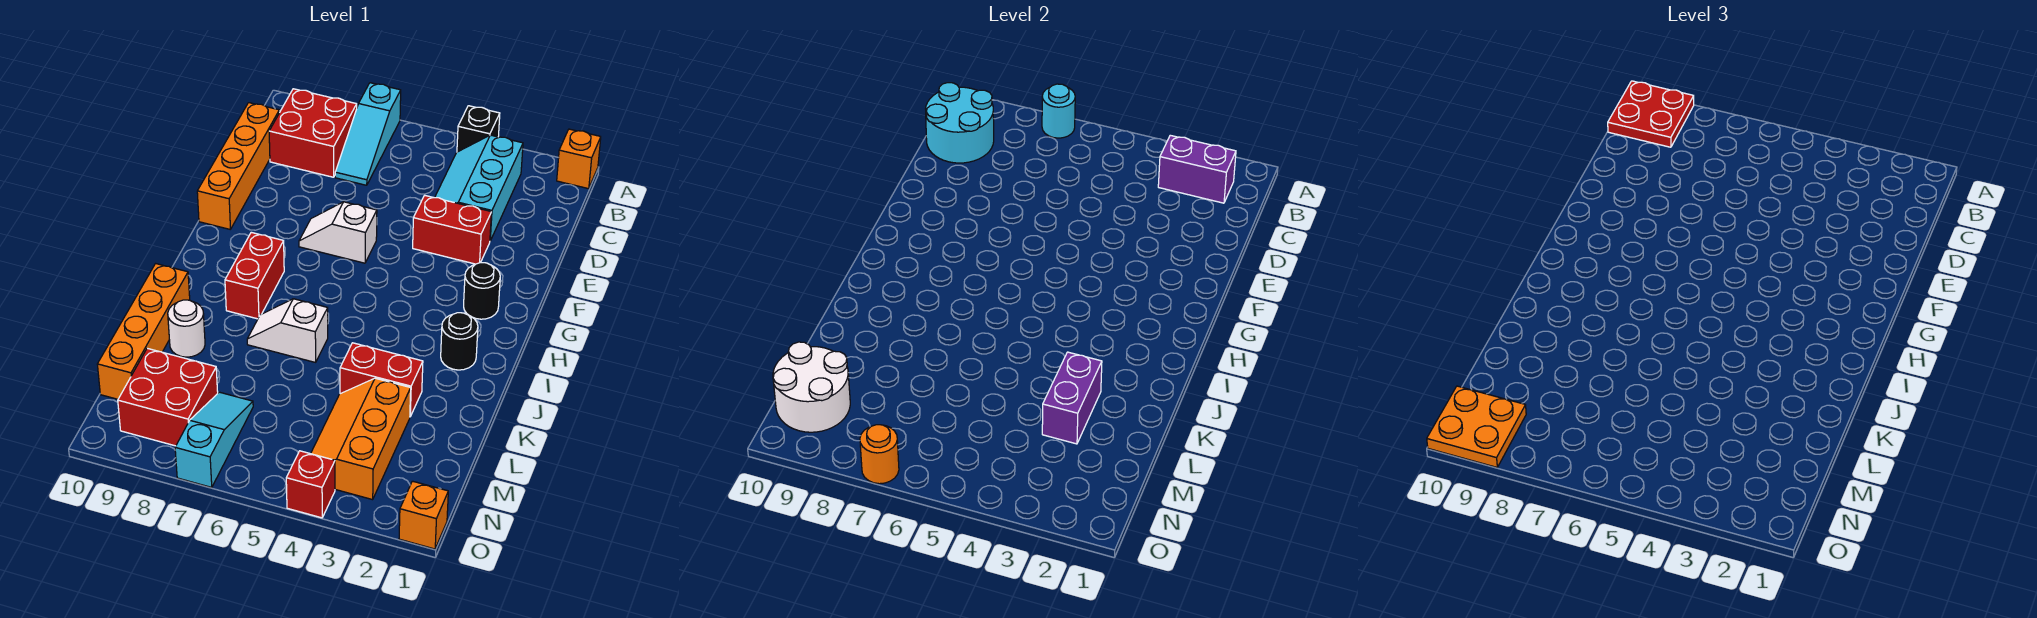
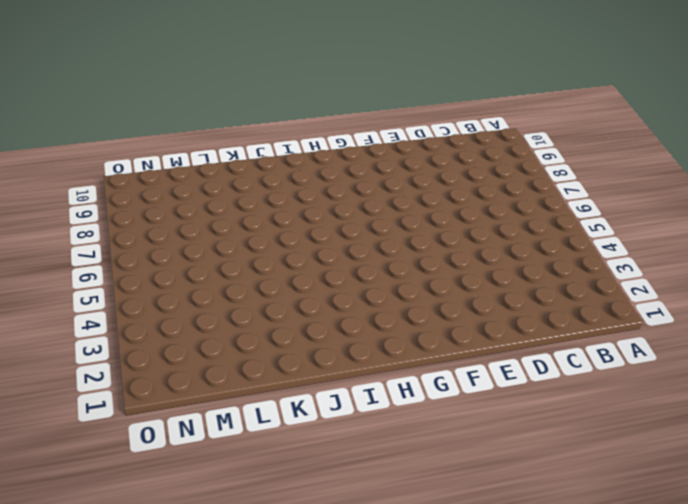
none -> orange brick A1 level 1
none -> black brick A4 level 1
none -> cyan slope A7:C7 level 1 top A

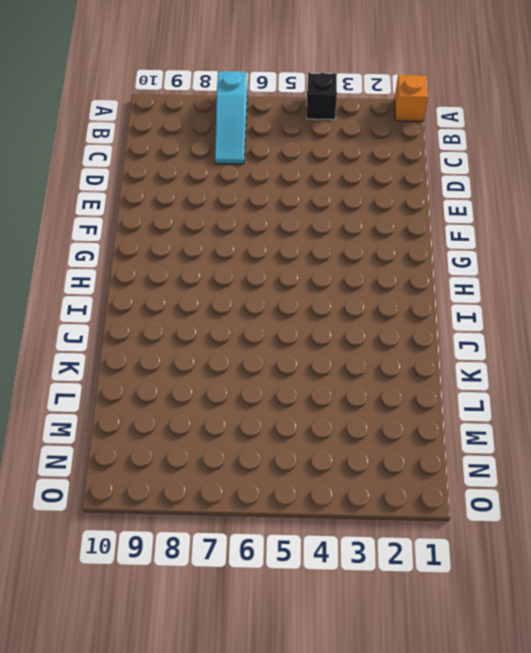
none -> cyan slope B3:D4 level 1 top 3
none -> red brick B8:C9 level 1
none -> orange brick C10:F10 level 1

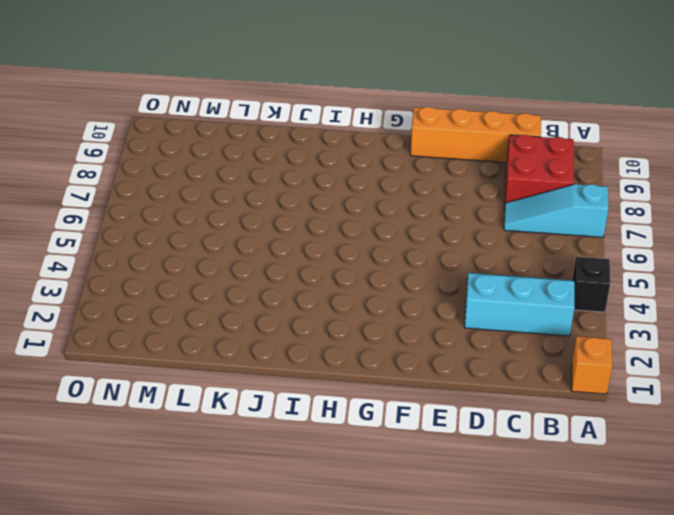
none -> red brick E3:E4 level 1
none -> white slope F6:F7 level 1 top 6
none -> black round brick G2 level 1

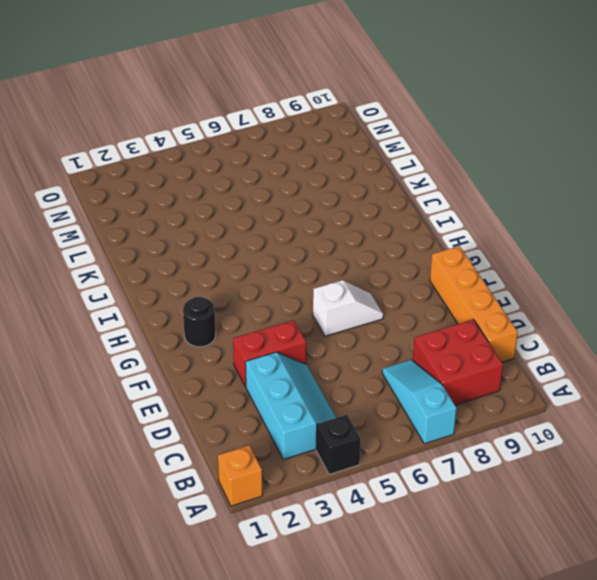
none -> red brick H8:I8 level 1
none -> black round brick I2 level 1
none -> white slope J6:J7 level 1 top 6

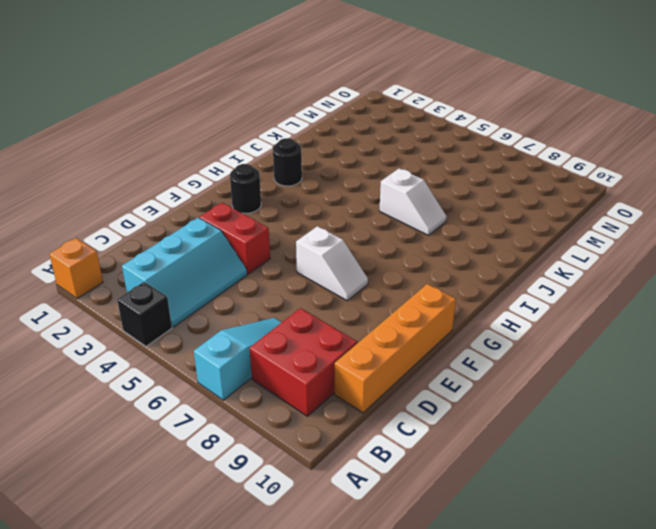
none -> red brick H8:I8 level 1
none -> orange brick J10:M10 level 1
none -> red brick K3:K4 level 1

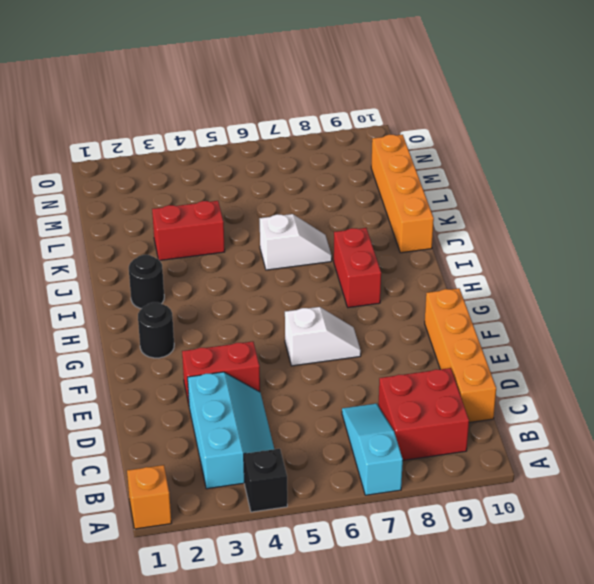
none -> white round brick K9 level 1
none -> orange slope L3:N4 level 1 top 3
none -> cyan slope M7:O7 level 1 top O

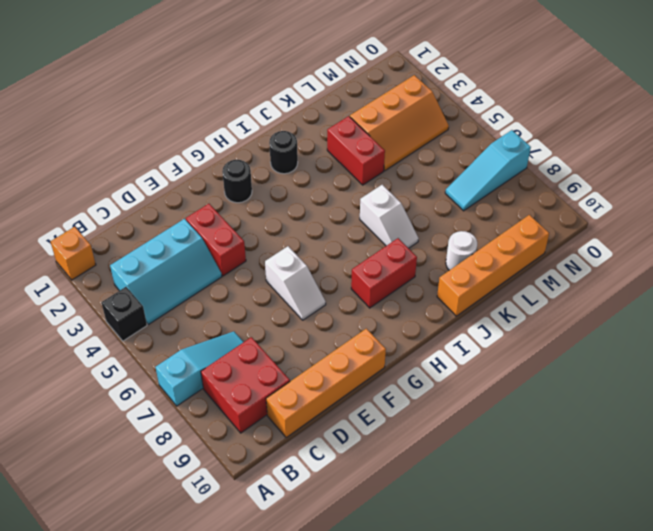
none -> red brick M8:N9 level 1
none -> orange brick O1 level 1
none -> red brick O4 level 1

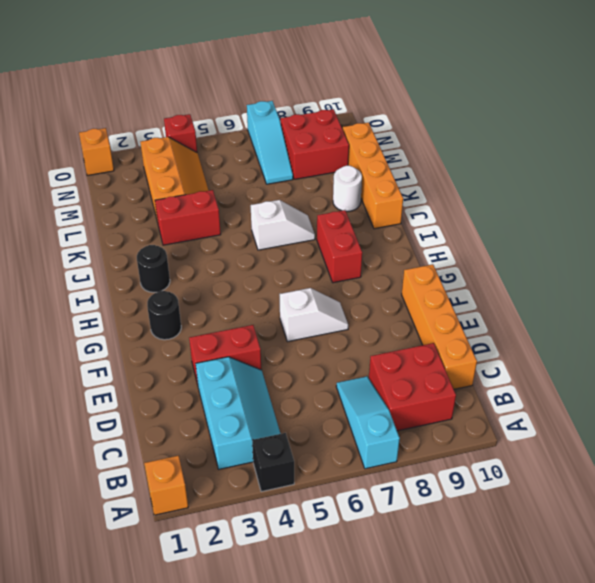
none -> cyan round brick A7 level 2
none -> purple brick B2:B3 level 2
none -> cyan round brick B9:C10 level 2

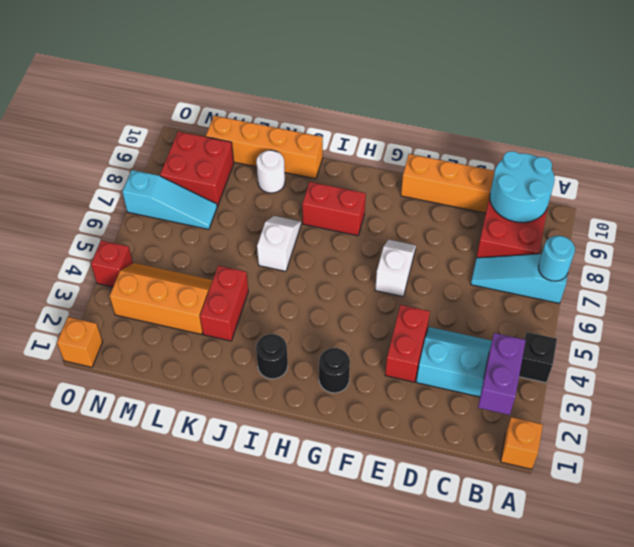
none -> purple brick K3:L3 level 2
none -> white round brick M9:N10 level 2
none -> orange round brick O7 level 2

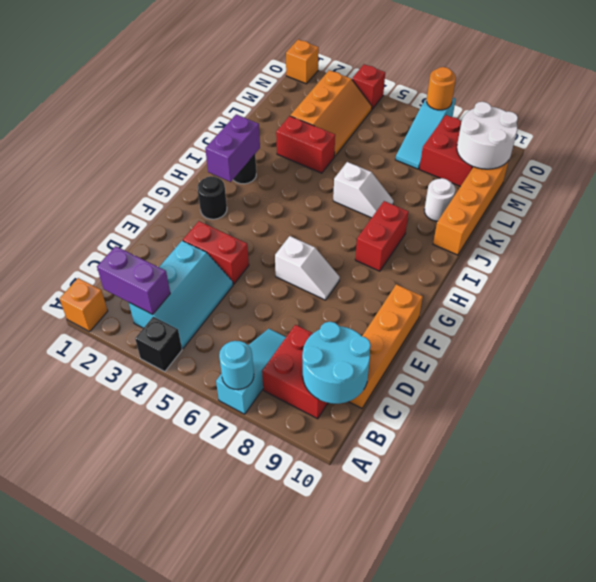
purple brick H2:I2 level 2 -> purple brick K3:L3 level 2
none -> red plate A9:B10 level 3
none -> orange plate N9:O10 level 3

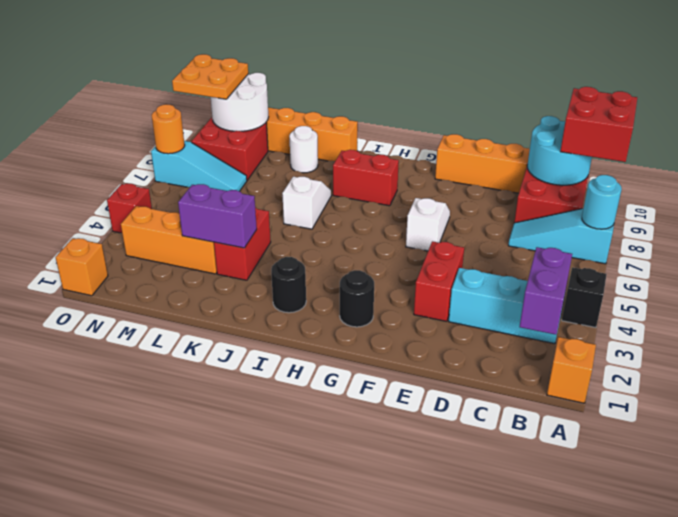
red brick A9:B10 level 3 -> red plate A9:B10 level 3

